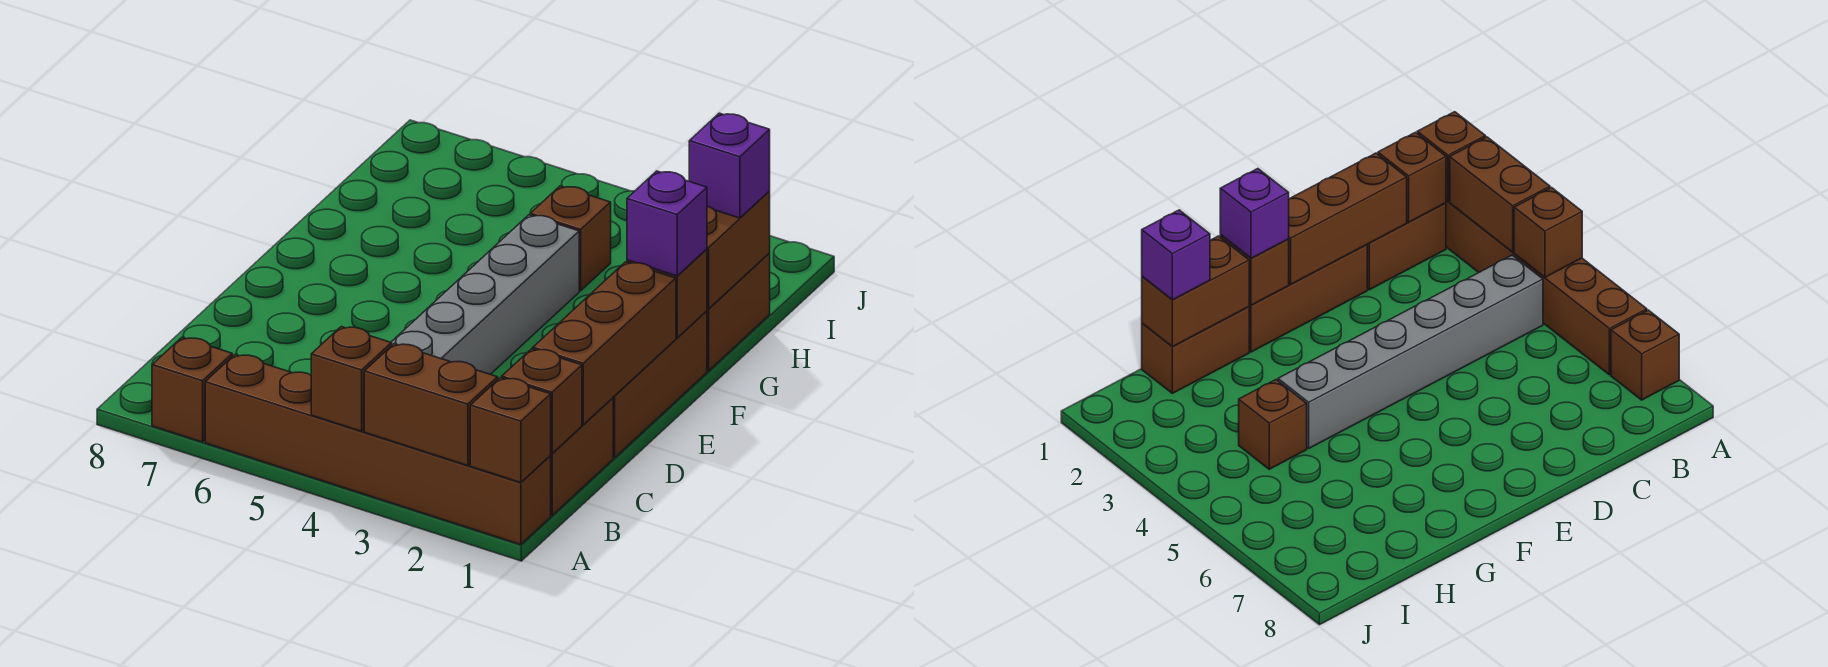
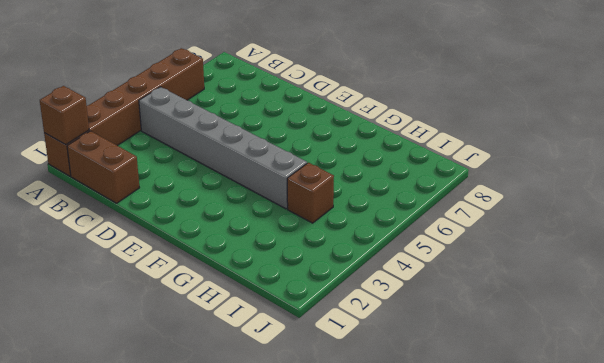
none -> brown brick A7 level 1
none -> brown brick D1:F1 level 1
none -> brown brick G1:H1 level 1

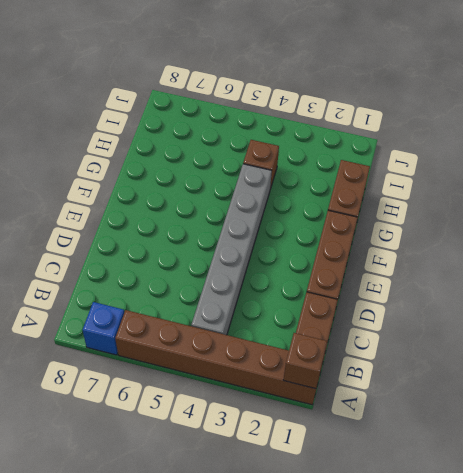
blue brick A7 level 1 -> brown brick A7 level 1
none -> brown brick A2:A3 level 2
none -> brown brick A4 level 2
none -> brown brick B1 level 2

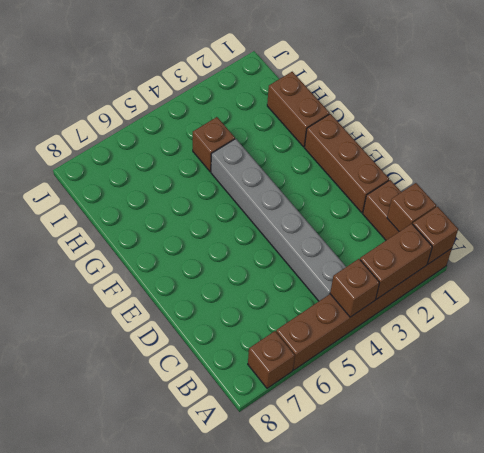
none -> brown brick C1:E1 level 2
none -> brown brick F1 level 2
none -> brown brick G1:H1 level 2

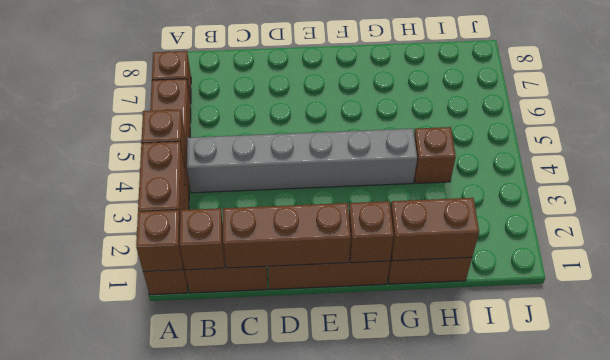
none -> purple brick F1 level 3
none -> purple brick H1 level 3

